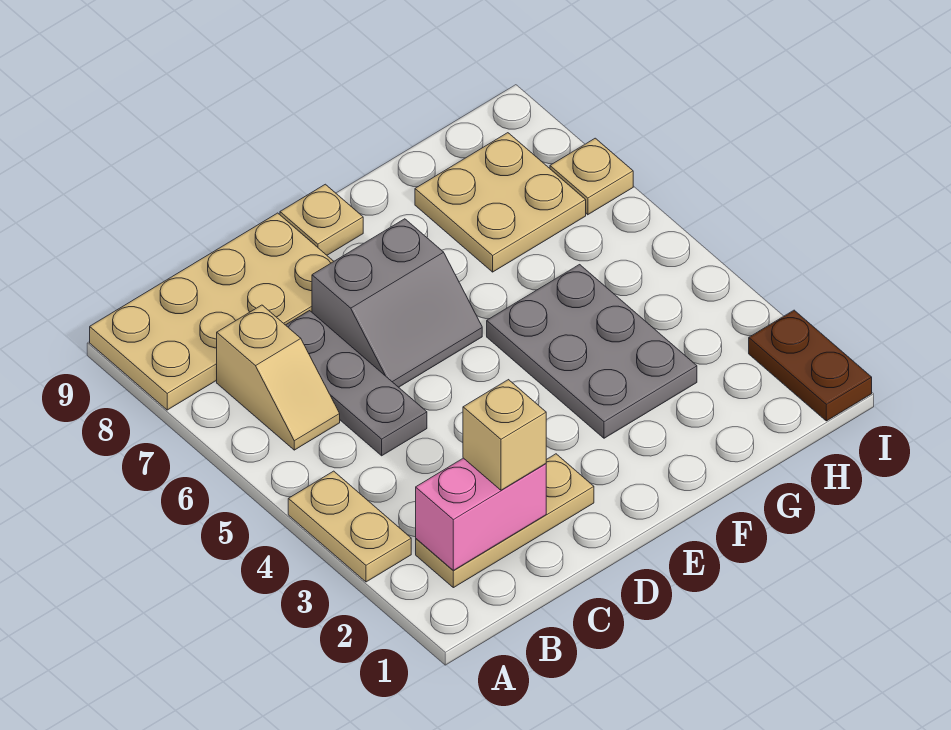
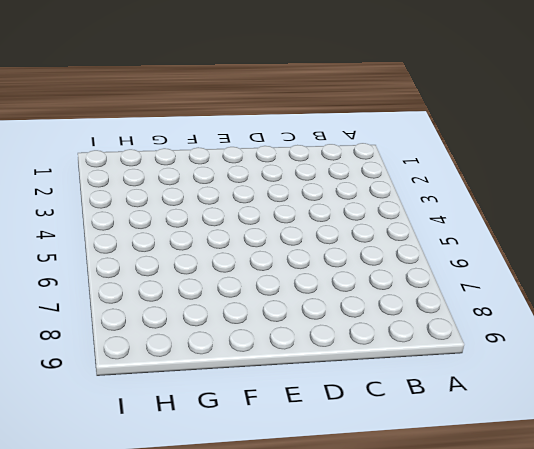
none -> tan plate A3:A4 level 1
none -> tan plate A8:D9 level 1
none -> tan plate B2:D2 level 1

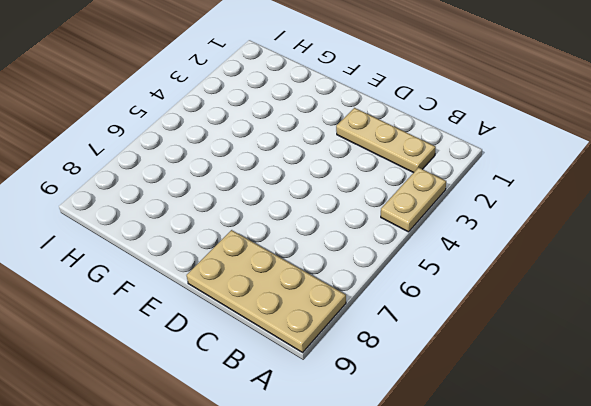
none -> tan slope B6:B7 level 1 top 7
none -> grey plate C5:C7 level 1
none -> grey slope D6:E7 level 1 top 7

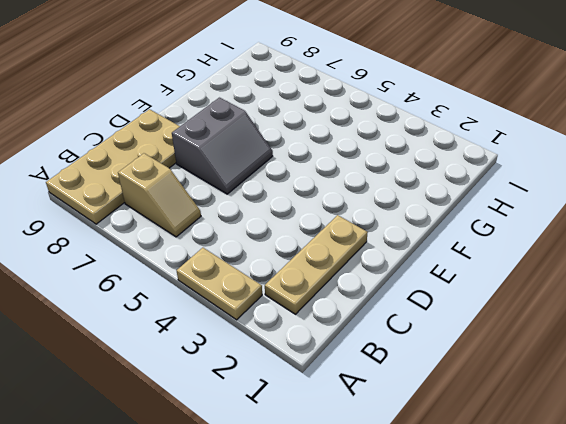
none -> grey plate C5:C7 level 1
none -> tan plate E9 level 1
none -> grey plate F3:G5 level 1

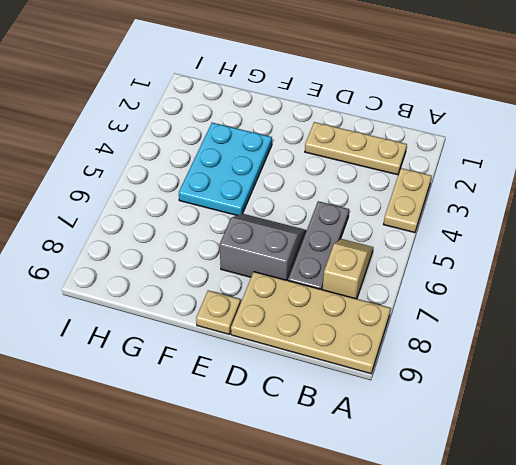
cyan plate F3:G5 level 1 -> grey plate F3:G5 level 1
none -> tan plate G7:H8 level 1
none -> brown plate I1:I2 level 1
none -> tan plate I7 level 1

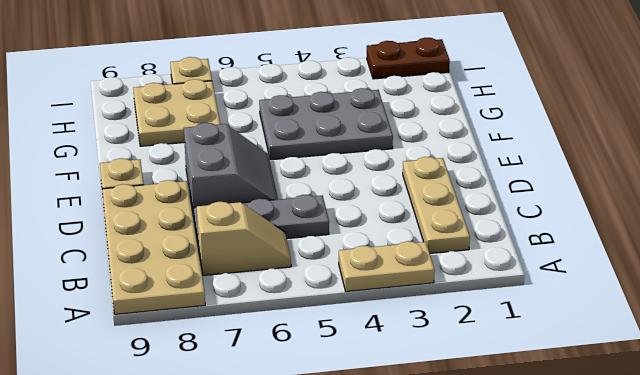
none -> pink brick B2:C2 level 2
none -> tan brick C2 level 3

